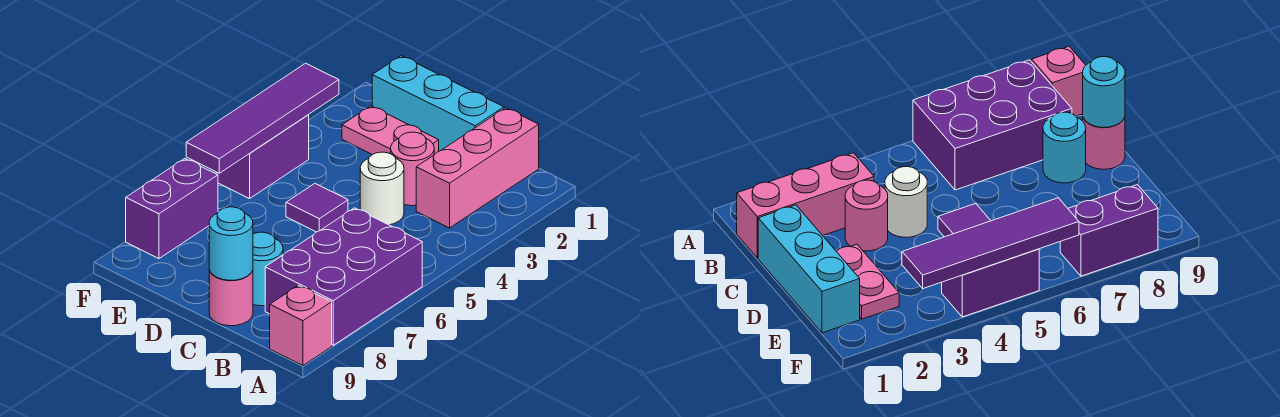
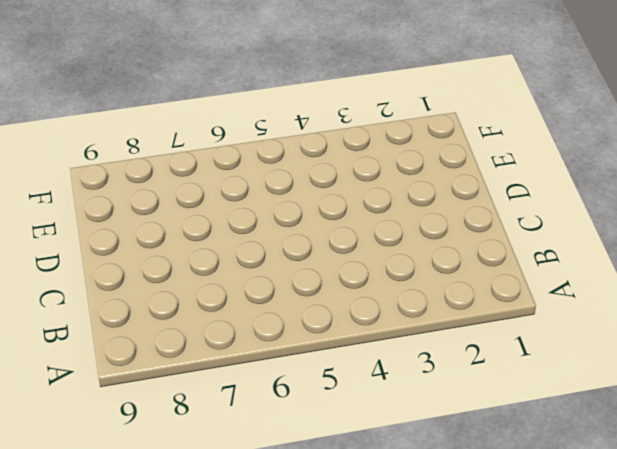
none -> purple brick A6:B8 level 1
none -> pink brick A9 level 1
none -> pink brick B1:B3 level 1

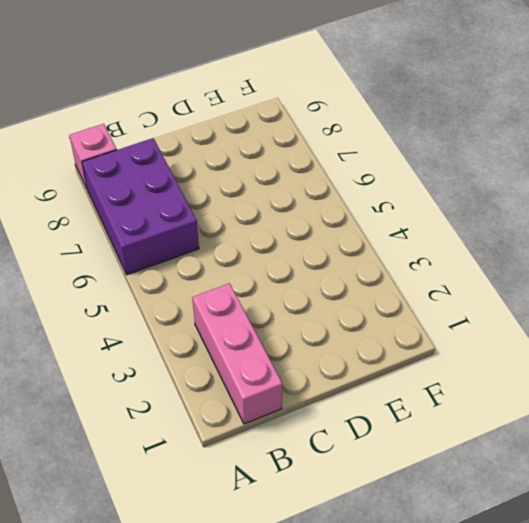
none -> cyan brick C1:E1 level 1
none -> pink round brick C3 level 1
none -> white round brick C4 level 1

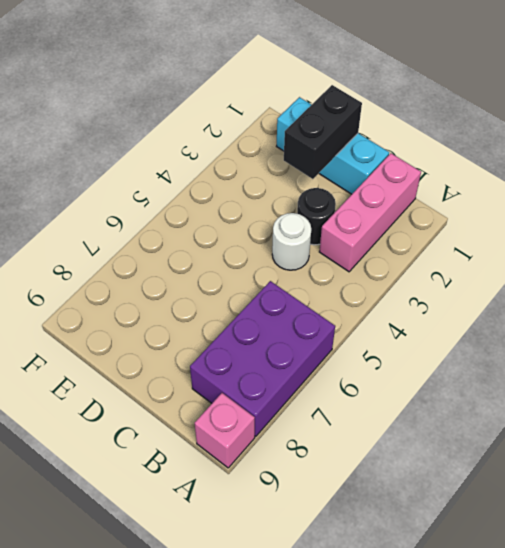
black round brick C3 level 1 -> pink round brick C3 level 1
black brick D1:D2 level 2 -> none
none -> cyan round brick C8 level 1
none -> pink round brick C9 level 1
none -> pink plate D2:E2 level 1

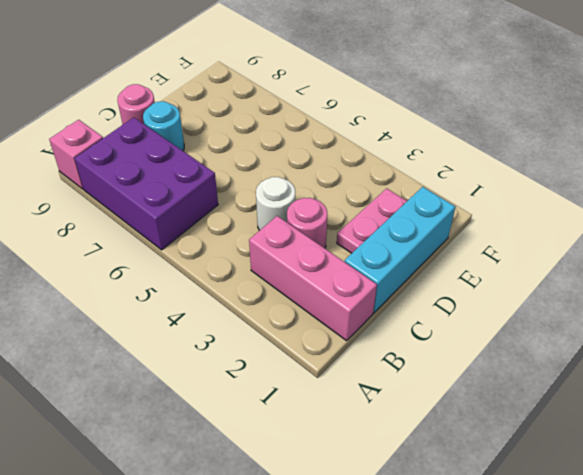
none -> purple tile D5 level 1
none -> purple brick F4:F5 level 1
none -> purple brick F7:F8 level 1

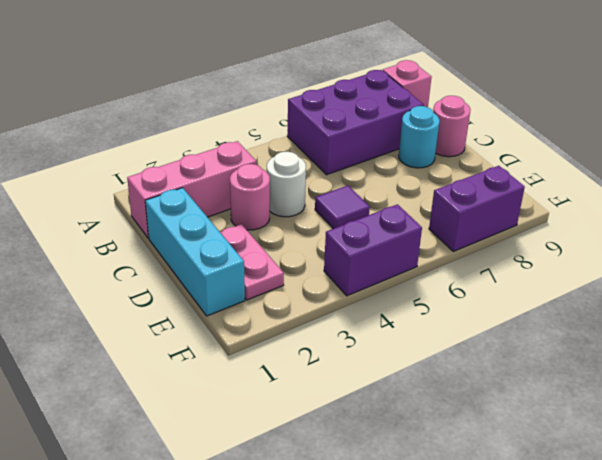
none -> cyan round brick C9 level 2
none -> purple tile F3:F6 level 2

